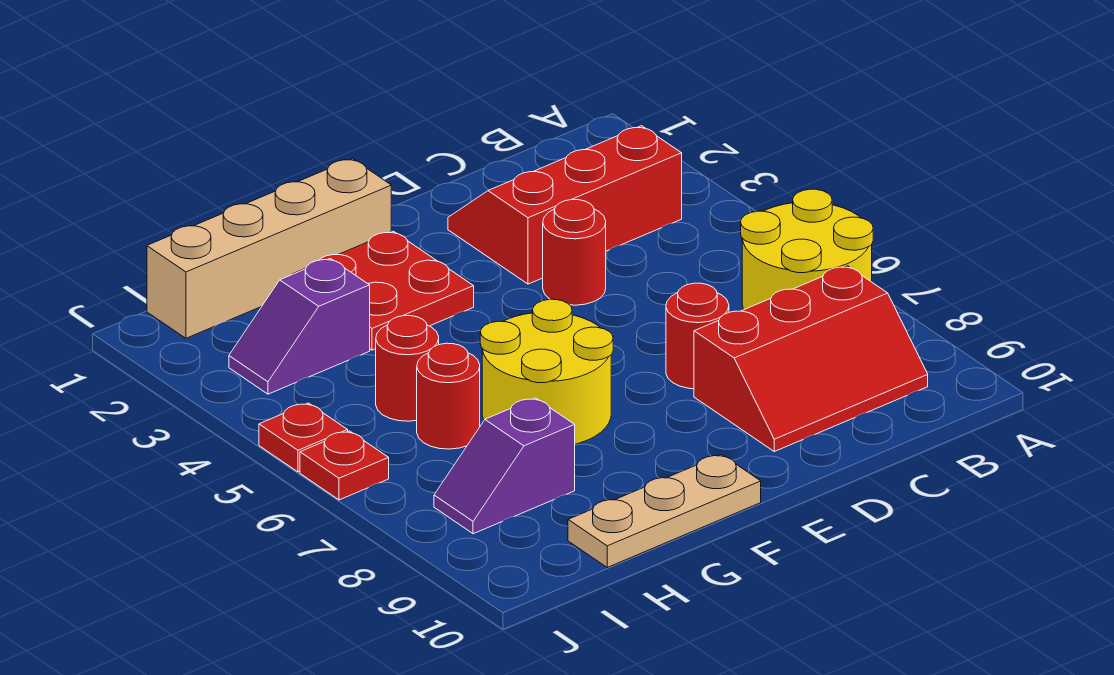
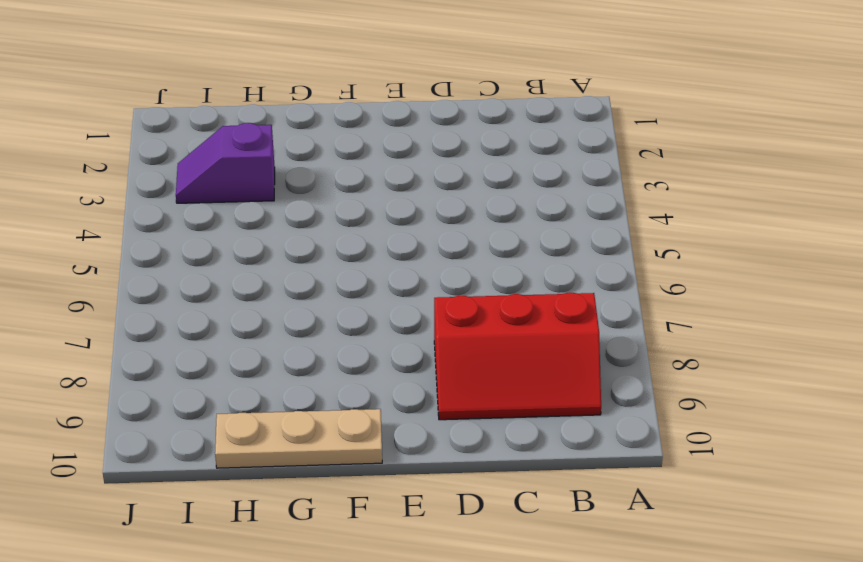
none -> yellow round brick A6:B7 level 1
none -> red slope B2:D3 level 1 top 3
none -> red round brick D4 level 1

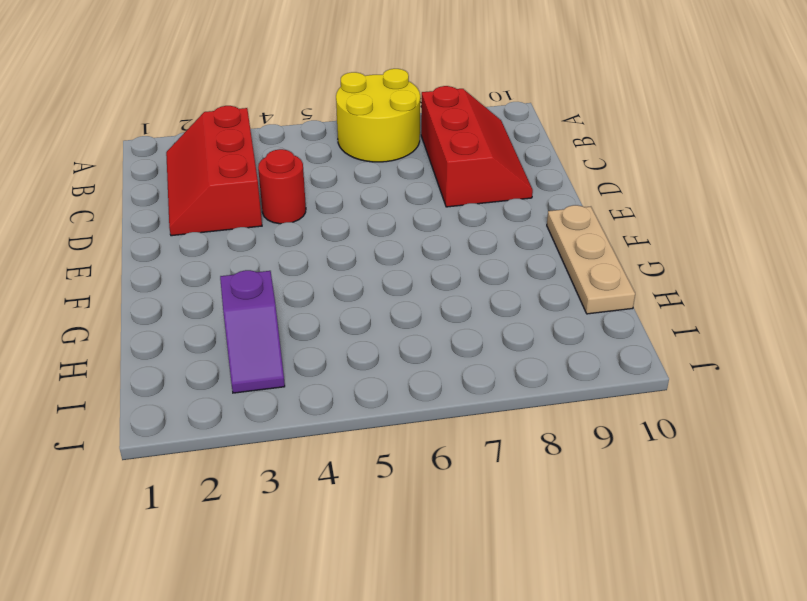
none -> red round brick D7 level 1
none -> tan brick F1:I1 level 1
none -> red plate F2:G3 level 1

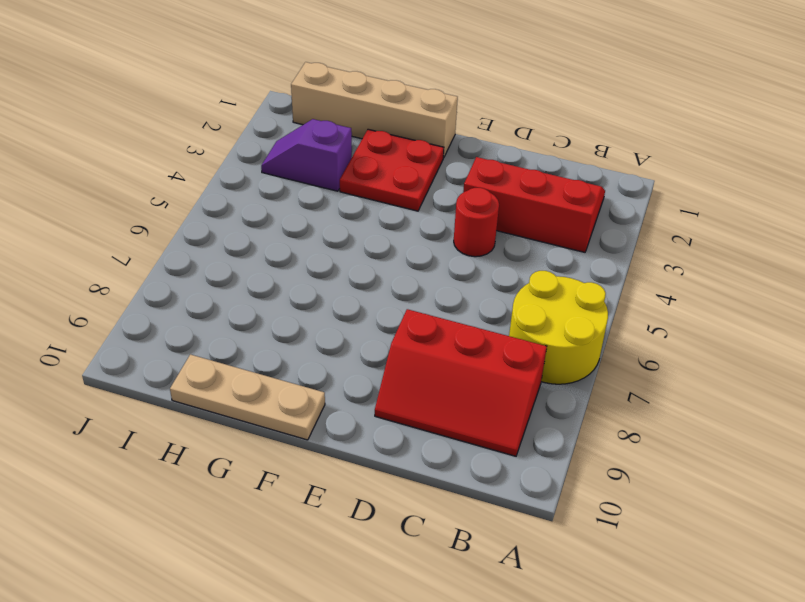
none -> red round brick D7 level 1
none -> yellow round brick F6:G7 level 1
none -> red round brick H5 level 1

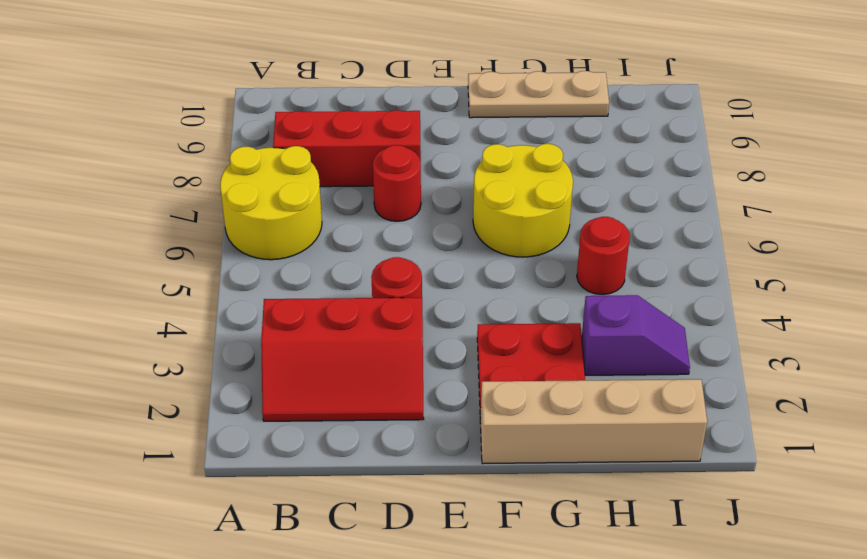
none -> red round brick H6 level 1
none -> purple slope H8:I8 level 1 top H
none -> red plate J5 level 1

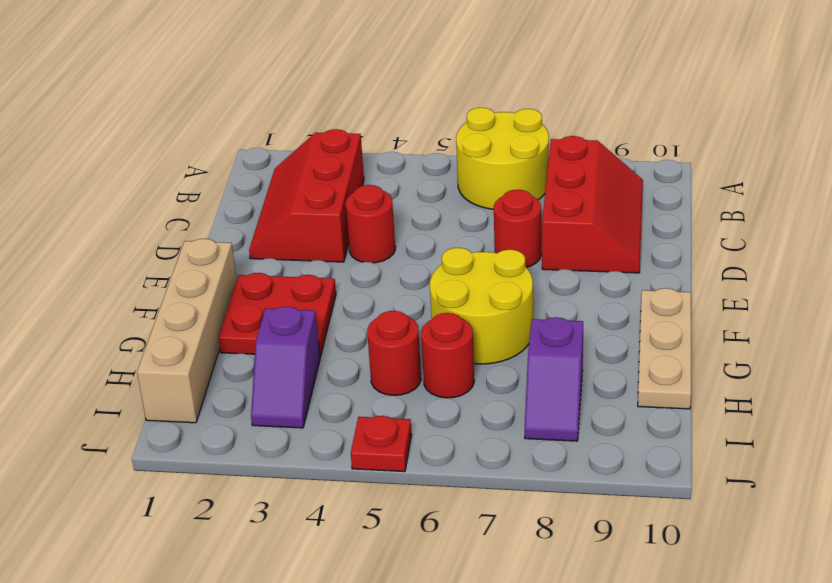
none -> red plate J6 level 1

